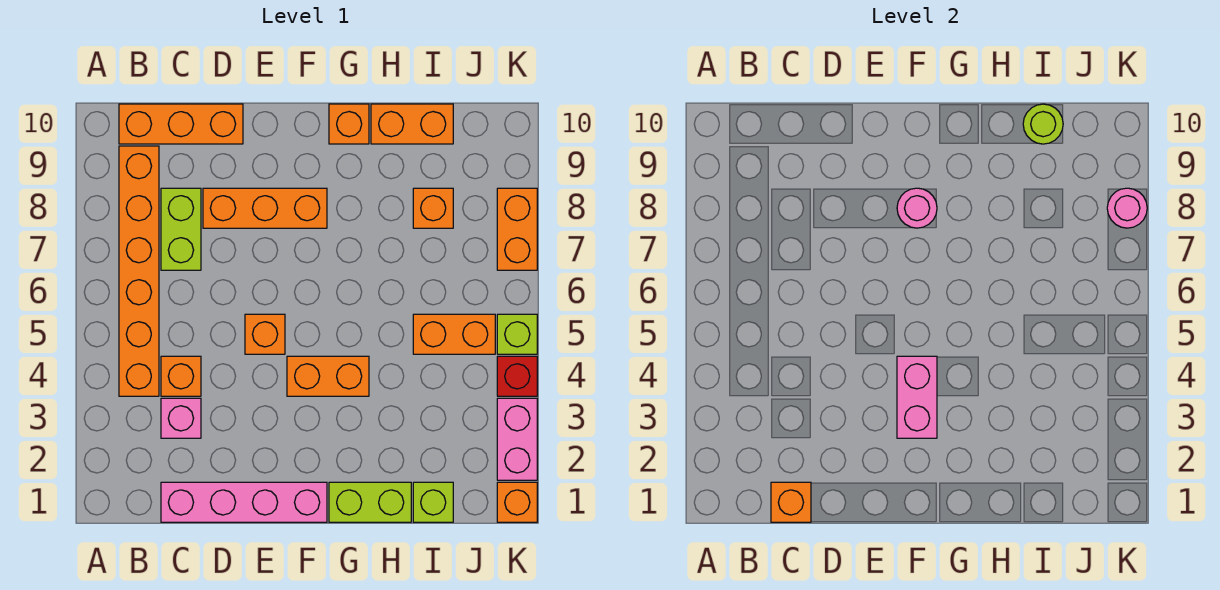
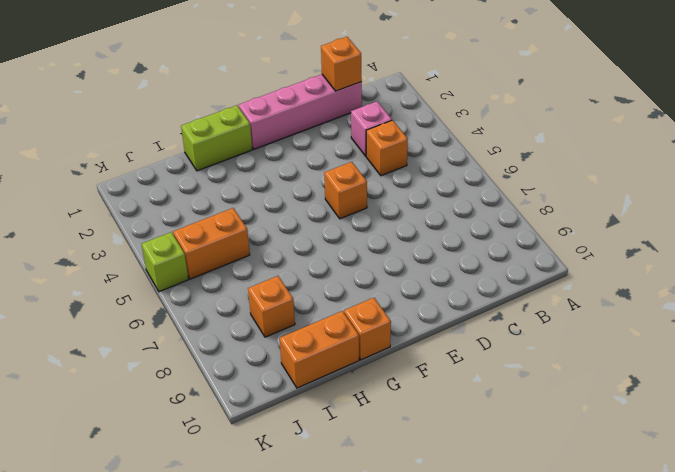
none -> orange brick B4:B9 level 1
none -> orange brick B10:D10 level 1
none -> lime brick C7:C8 level 1

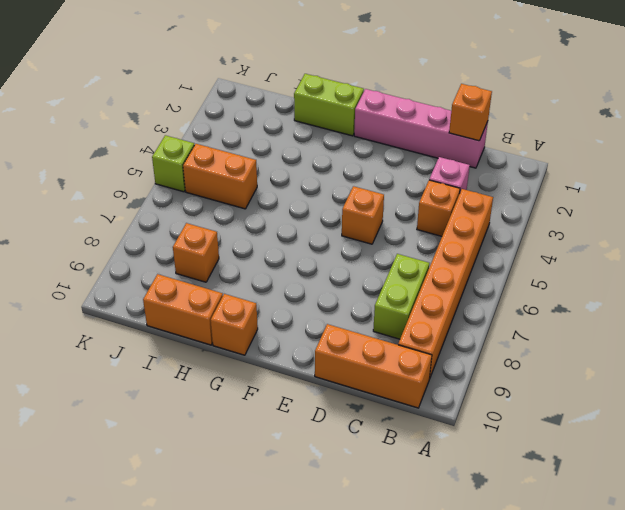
none -> orange brick D8:F8 level 1
none -> orange brick F4:G4 level 1
none -> lime brick I1 level 1

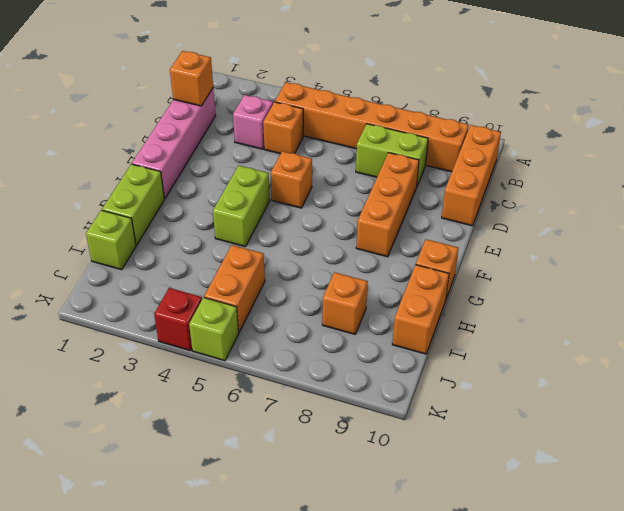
lime brick F4:G4 level 1 -> orange brick F4:G4 level 1
none -> orange brick K1 level 1
none -> pink brick K2:K3 level 1
none -> orange brick K7:K8 level 1

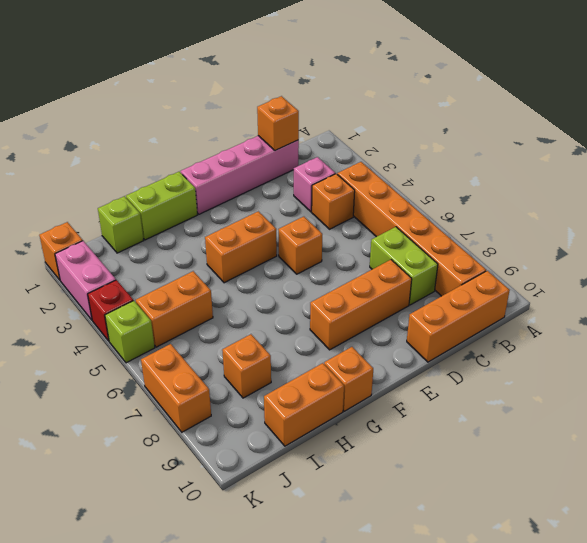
none -> pink brick F3:F4 level 2
none -> pink round brick F8 level 2
none -> lime round brick I10 level 2

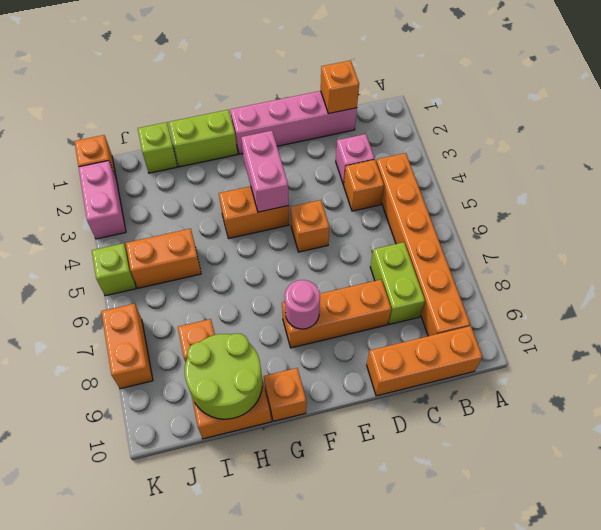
lime round brick H9:I10 level 2 -> lime round brick I10 level 2
none -> red brick K4 level 1
none -> pink round brick K8 level 2

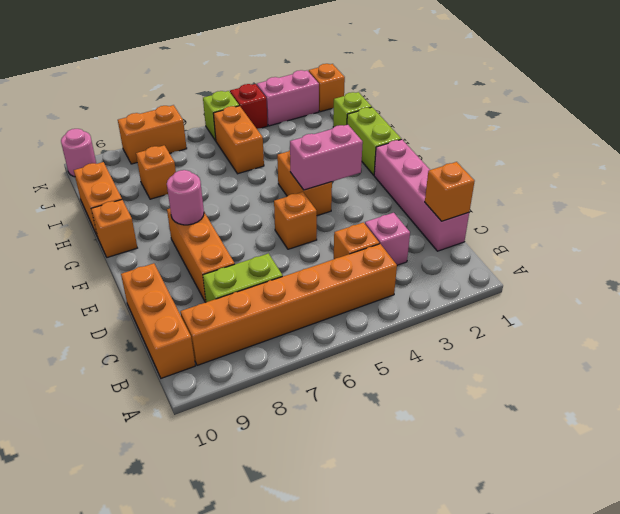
pink round brick K10 level 1 -> pink round brick K8 level 2
none -> lime round brick I10 level 2

